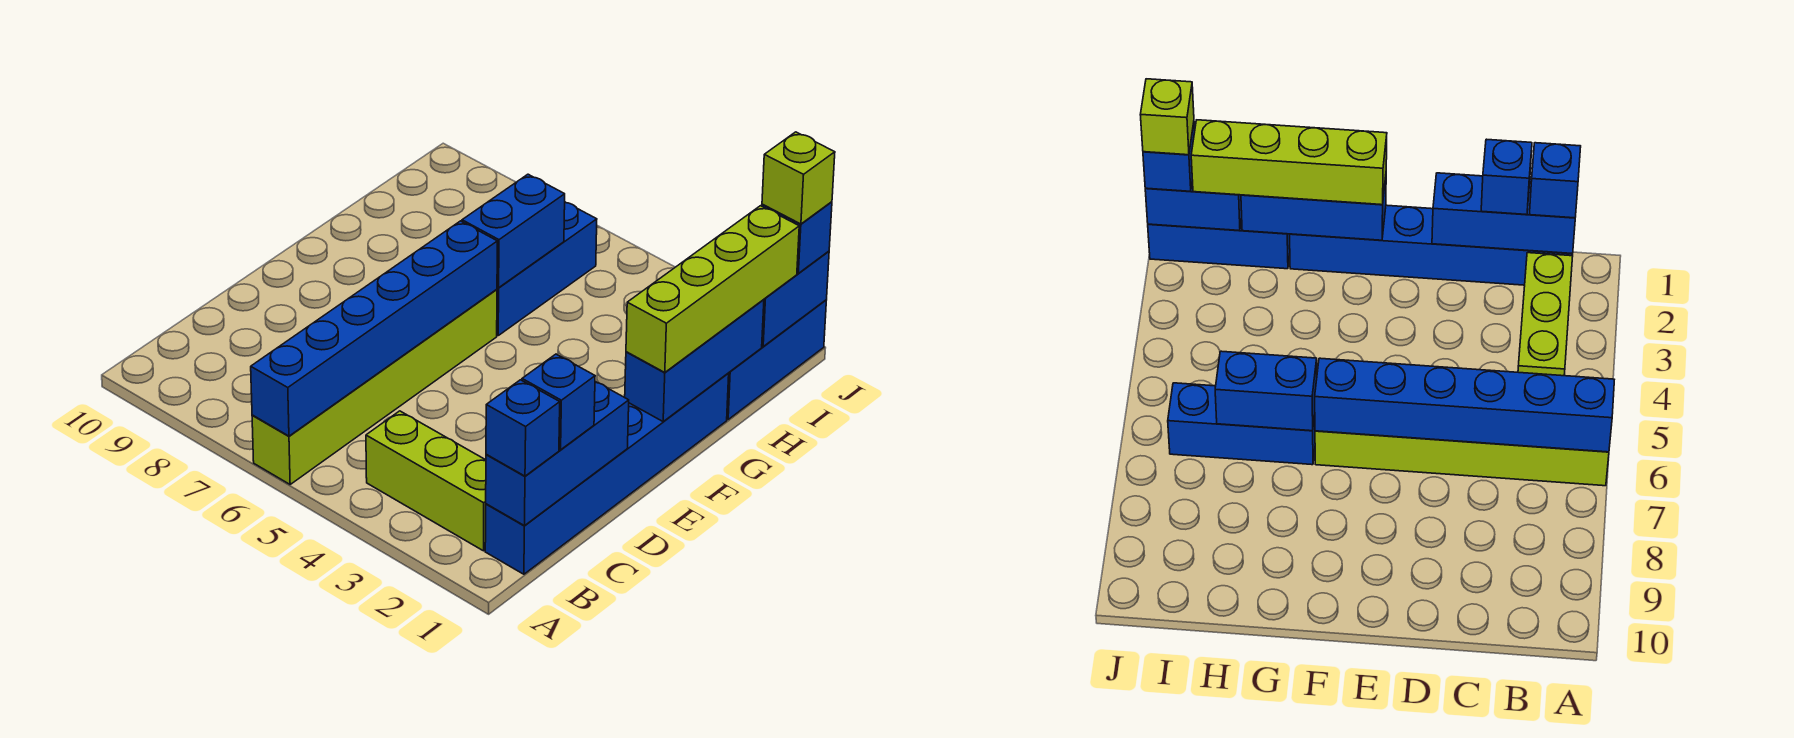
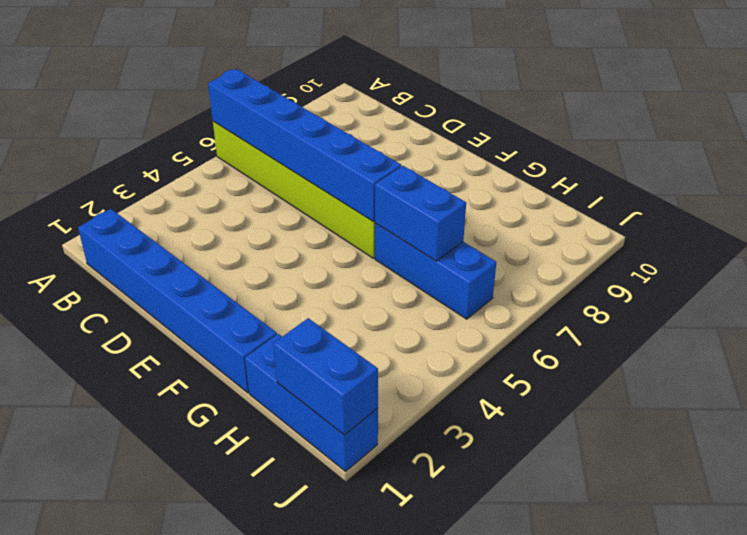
none -> lime brick B2:B4 level 1
none -> blue brick B1:D1 level 2
none -> blue brick F1:H1 level 2

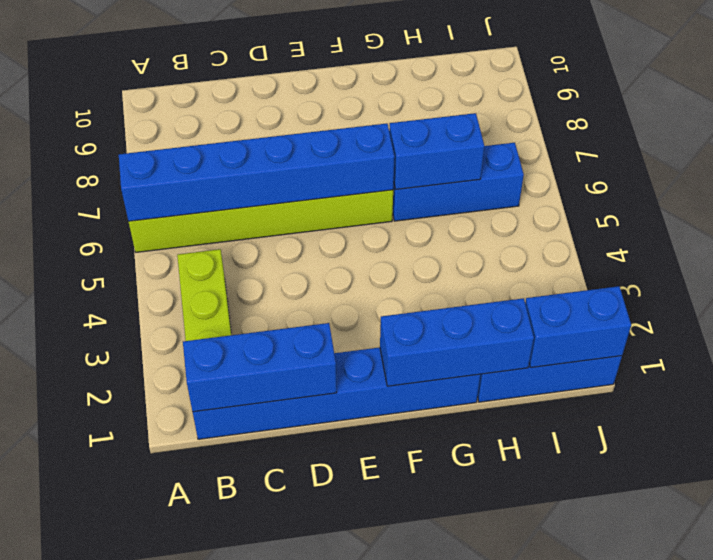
none -> blue brick B1 level 3
none -> blue brick C1 level 3
none -> lime brick F1:I1 level 3

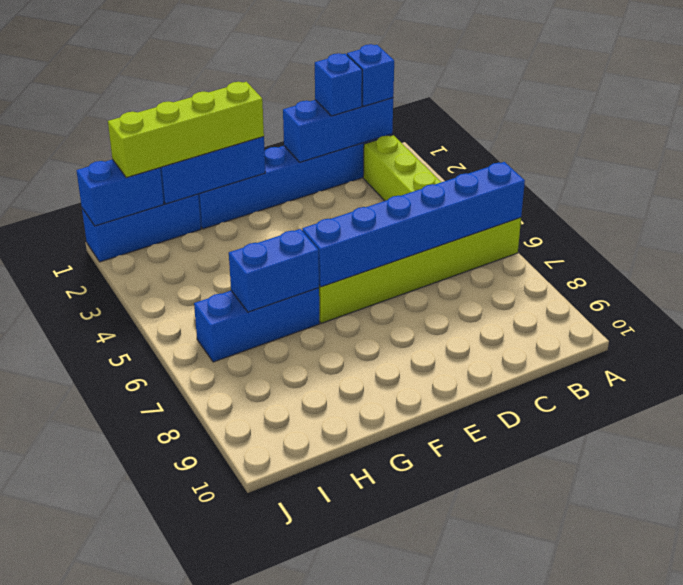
none -> blue brick J1 level 3
none -> lime brick J1 level 4

